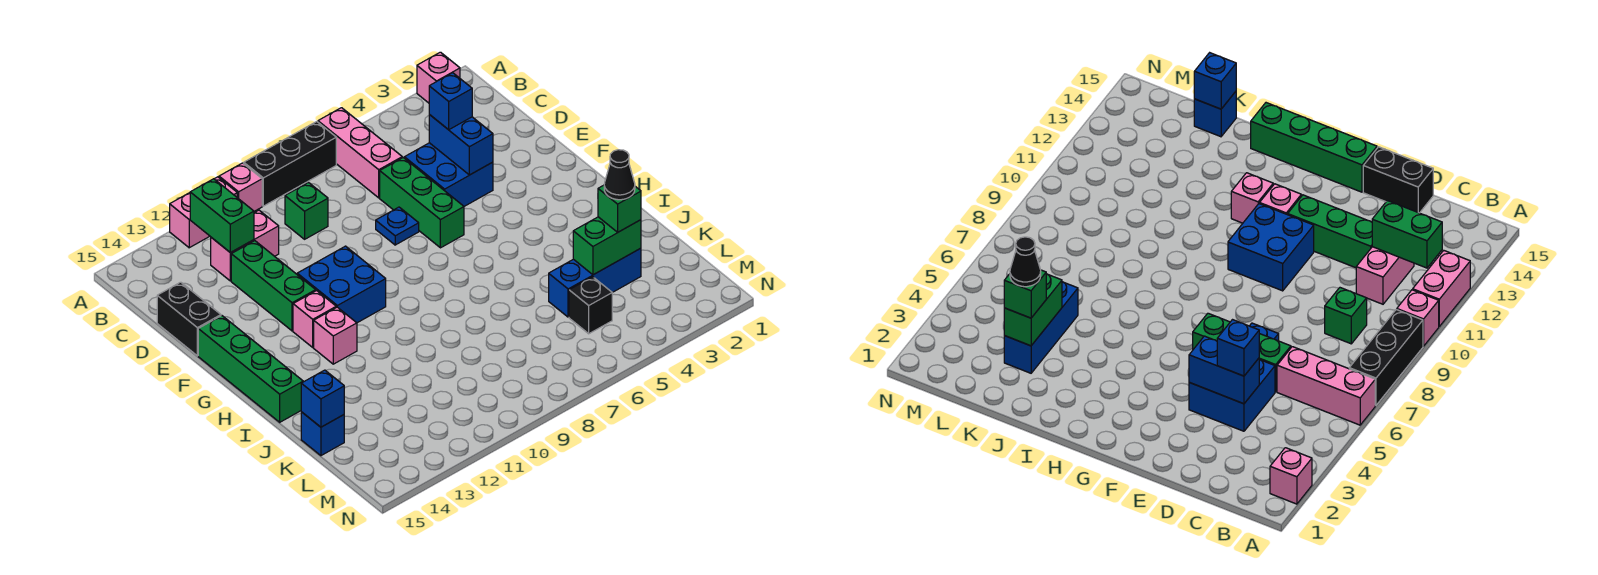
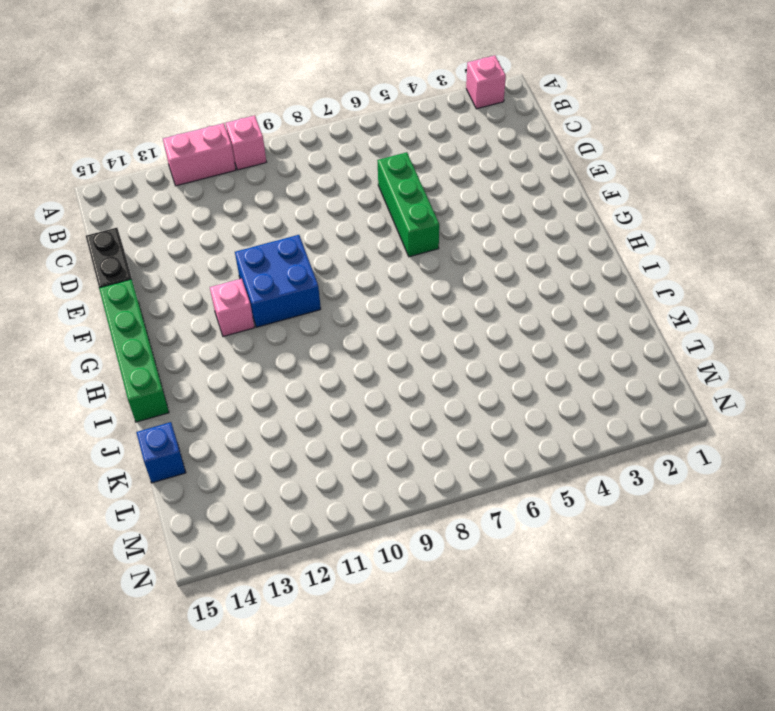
none -> pink brick A6:C6 level 1
none -> black brick A7:A9 level 1
none -> green brick C9 level 1

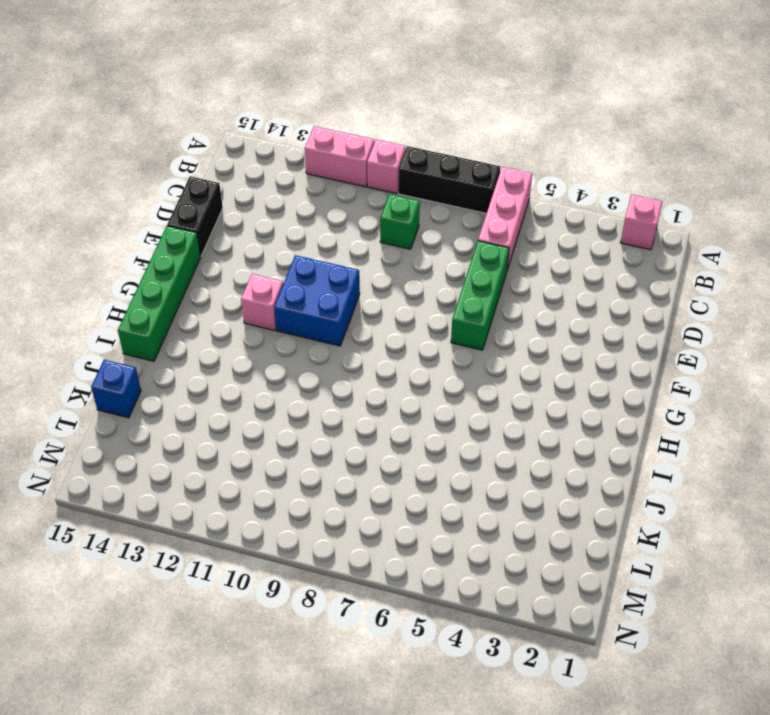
none -> pink brick C11:C12 level 1
none -> blue brick D4:E5 level 1
none -> green brick D12:F12 level 1

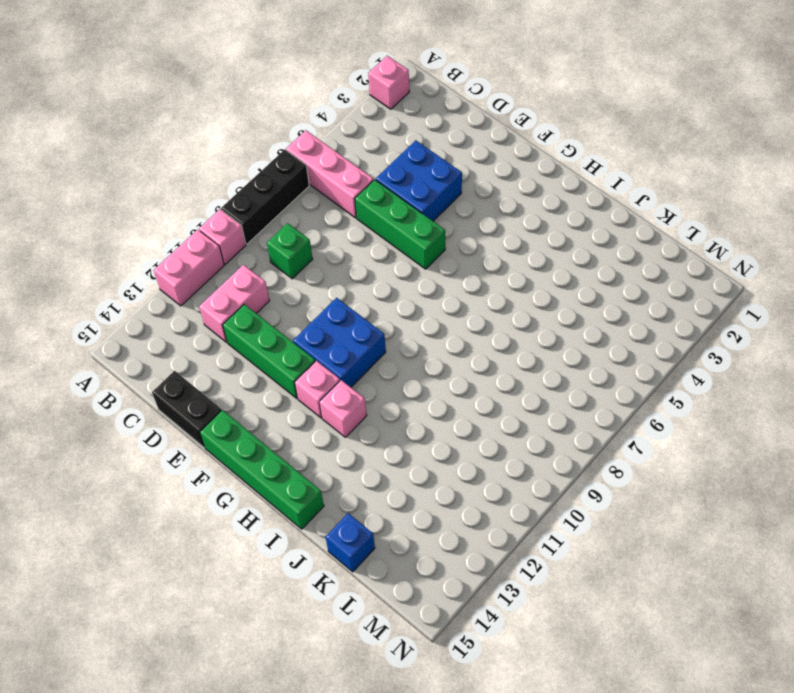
none -> blue plate E7 level 1
none -> blue brick K3:K5 level 1
none -> black brick L5 level 1

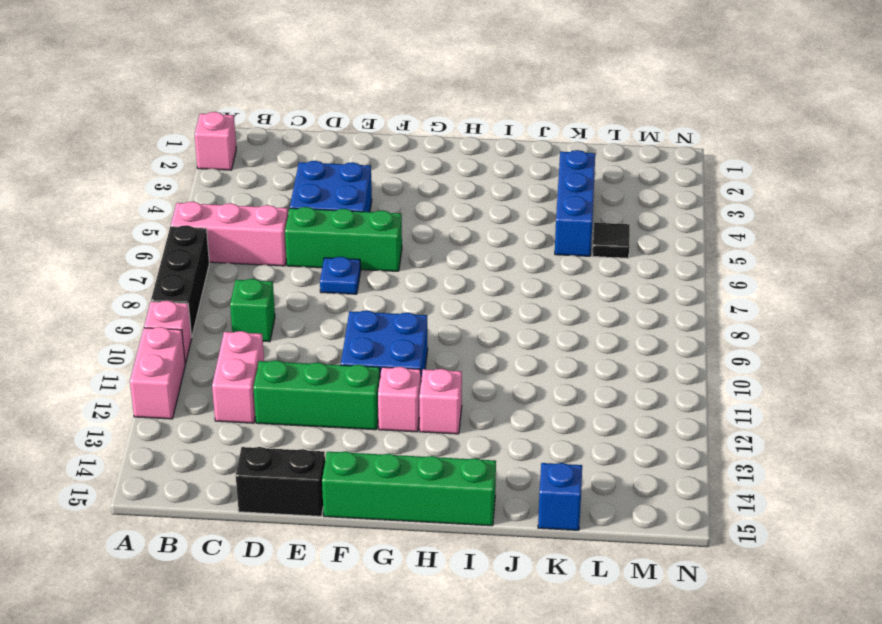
black tile L5 level 1 -> black brick L5 level 1
none -> green brick B12:C12 level 2
none -> blue brick D4:E4 level 2
none -> green brick K3:K4 level 2

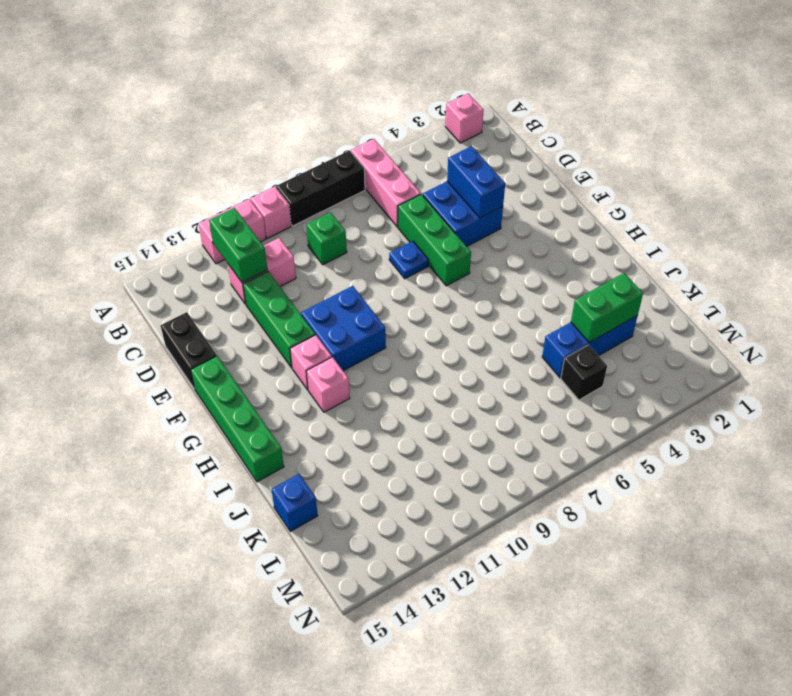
none -> blue brick K15 level 2
none -> blue brick D4 level 3
none -> green brick K3 level 3

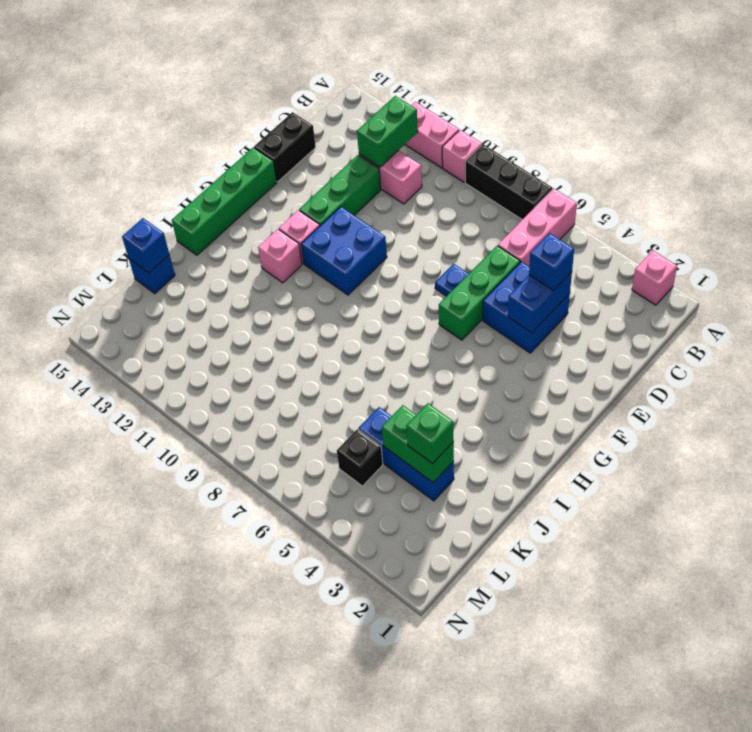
none -> green brick C9 level 1
none -> black cone K3 level 4

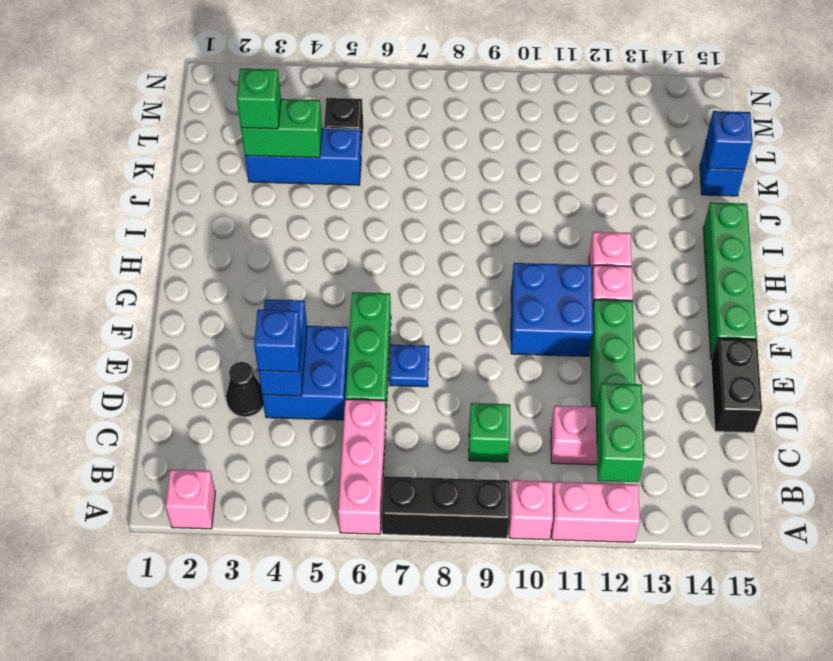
black cone D3 level 1 -> black cone K3 level 4

